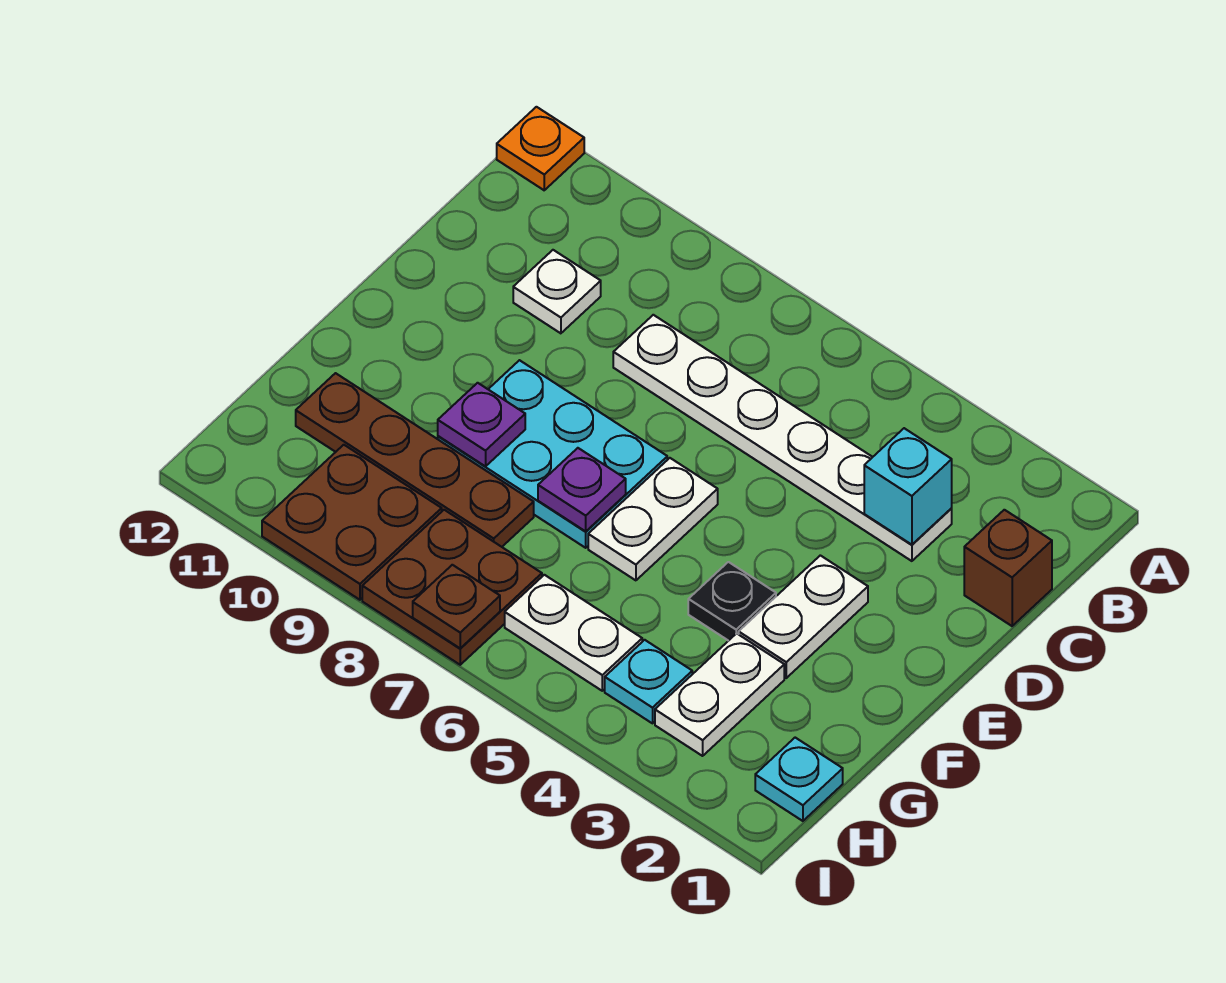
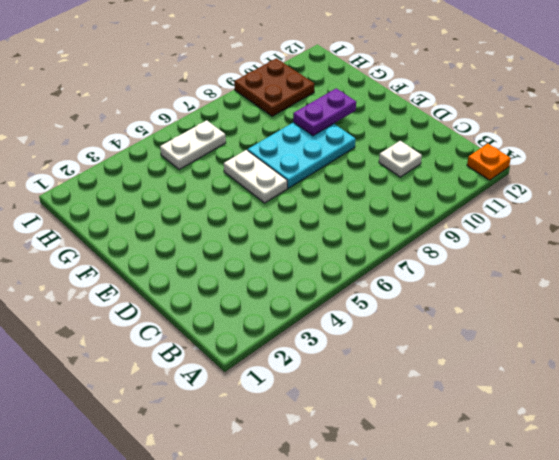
purple plate F9:F10 level 2 -> purple plate F9 level 2
none -> brown brick C1 level 1
none -> white plate C3:C8 level 1
none -> white plate E3:F3 level 1

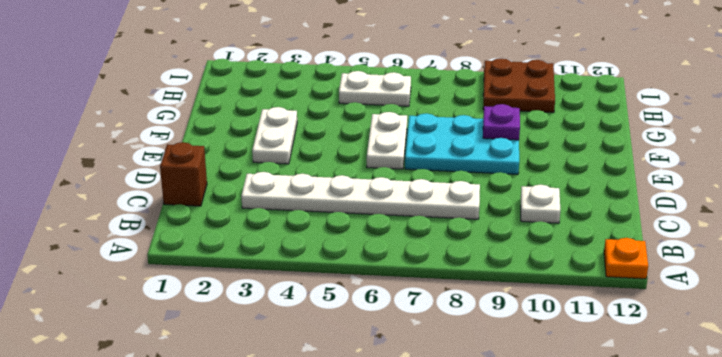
none -> black plate F4 level 1
none -> white plate G3:H3 level 1
none -> brown plate G8:G11 level 1

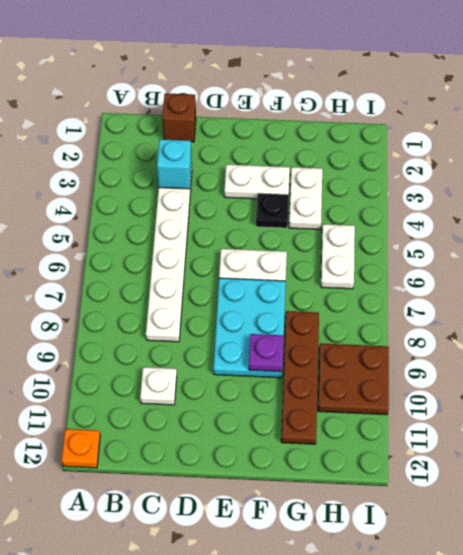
white plate G3:G4 level 1 -> white plate G3:H3 level 1
none -> cyan plate H1 level 1
none -> cyan plate H4 level 1
none -> brown plate H7:I8 level 1

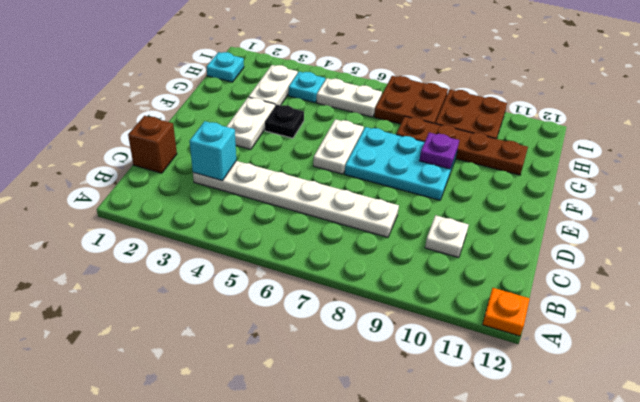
none -> purple plate F7 level 2
none -> brown plate I7 level 2

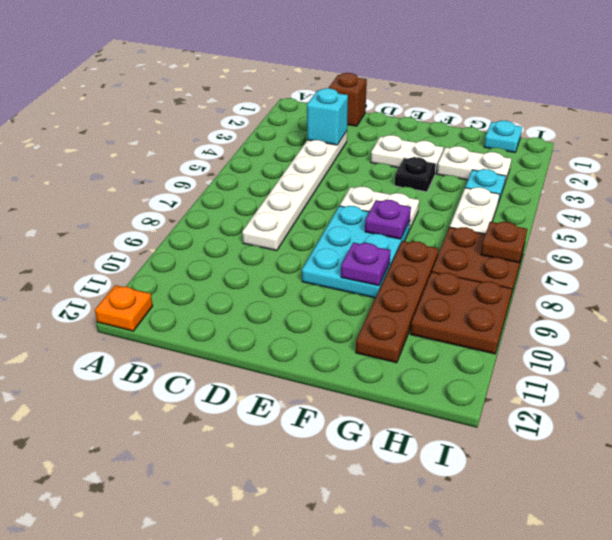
none -> white plate C10 level 1

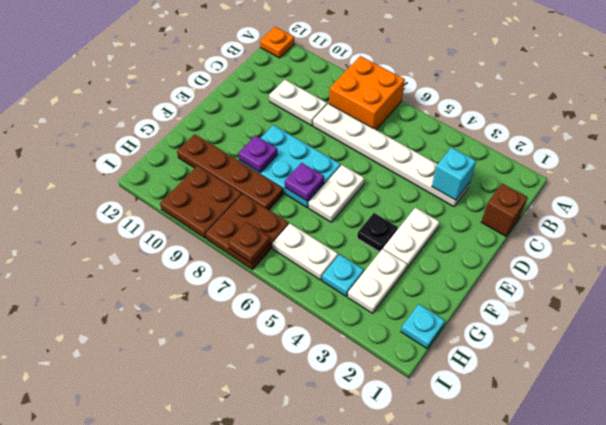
orange brick A7:B8 level 1 -> none
white plate C9:C10 level 1 -> white plate C10 level 1

